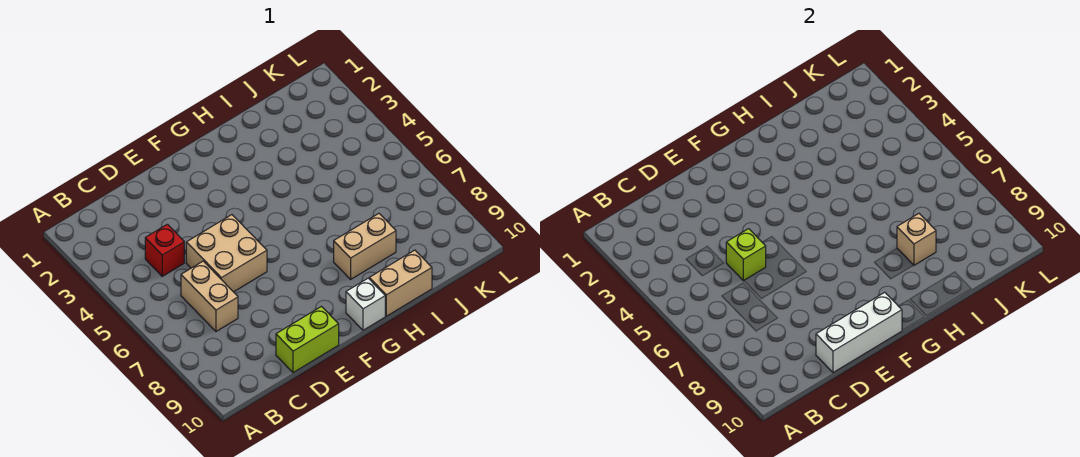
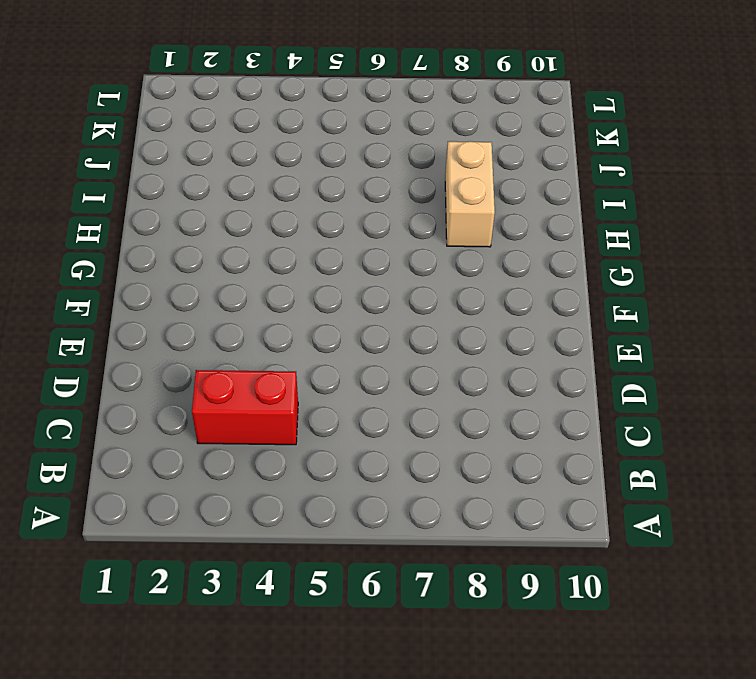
red brick C3:C4 level 1 -> red brick C4 level 1
none -> tan brick C6:C7 level 1
none -> tan brick D5:E6 level 1

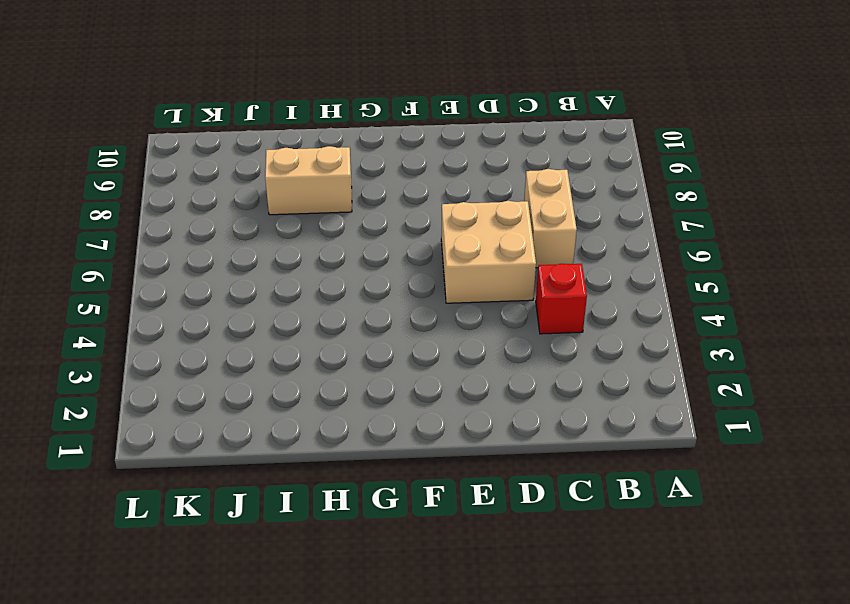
none -> lime brick D10:E10 level 1
none -> white brick G10 level 1

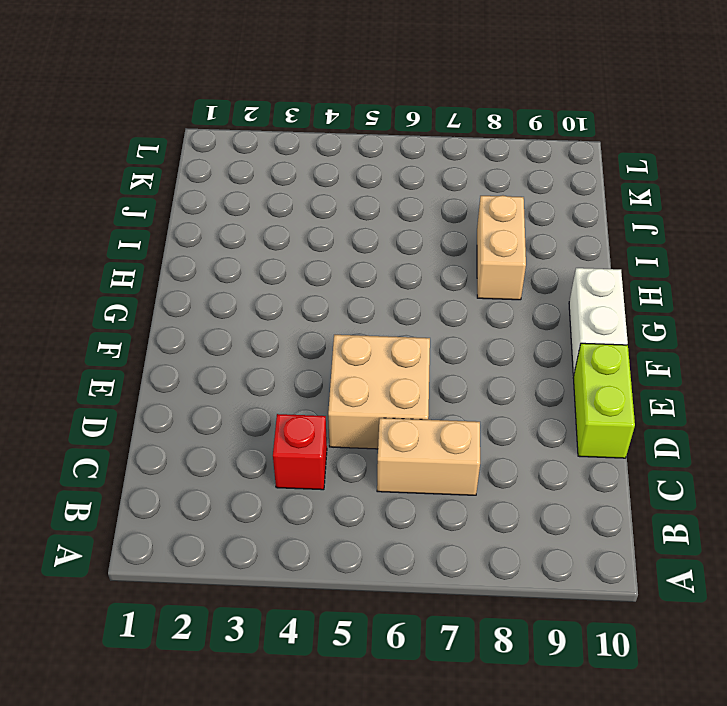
white brick F10:G10 level 1 -> white brick G10 level 1
none -> tan brick H10:I10 level 1
none -> lime brick D5 level 2

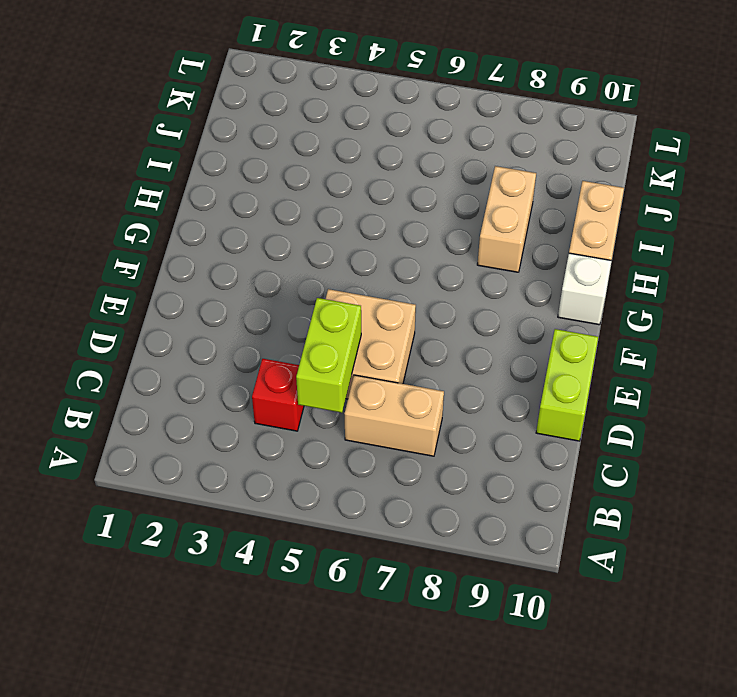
lime brick C5:D5 level 2 -> lime brick D5 level 2
none -> white brick D10:F10 level 2
none -> tan brick I8 level 2

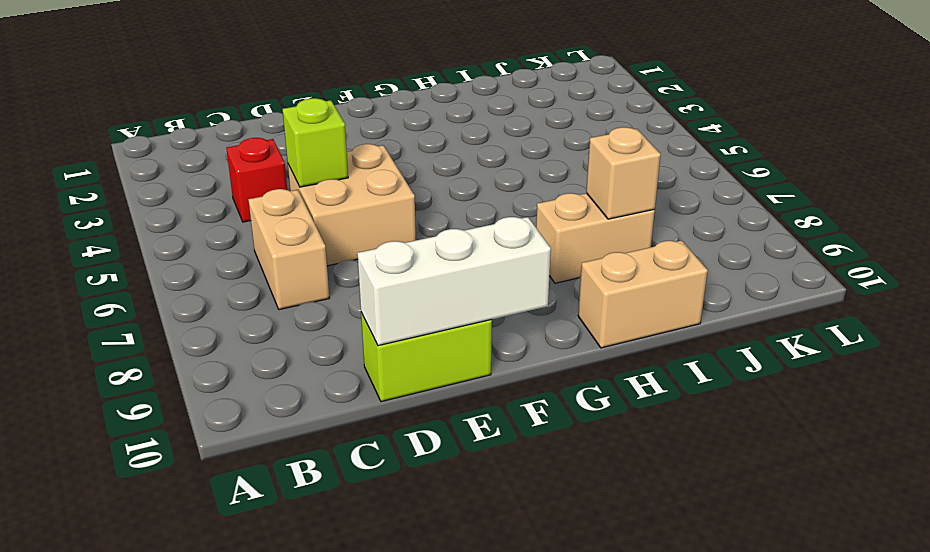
none -> white brick G10 level 1

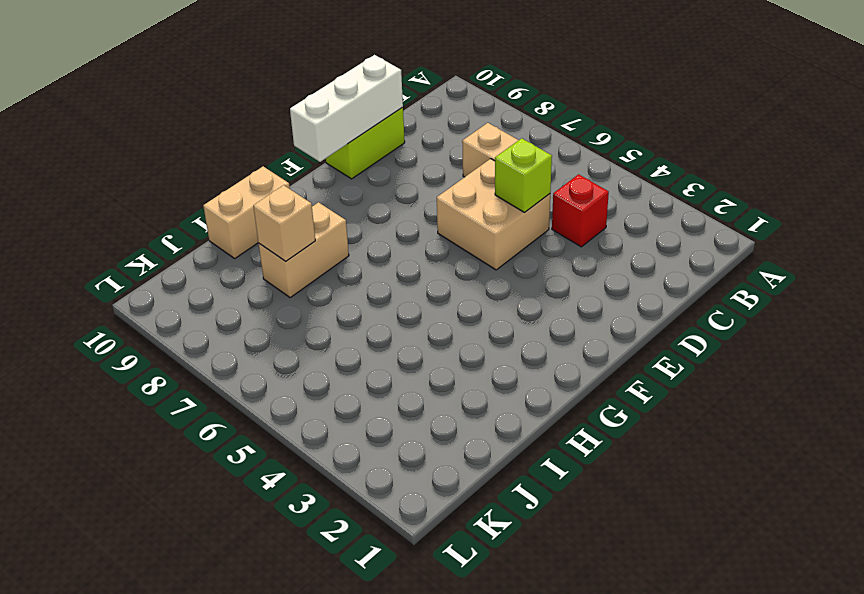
none -> white brick G10 level 1

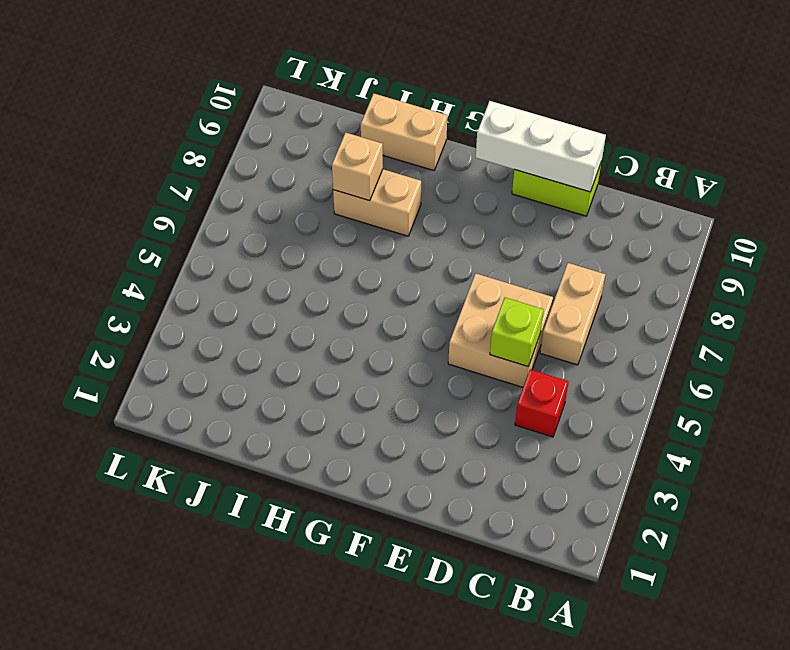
none -> white brick G10 level 1

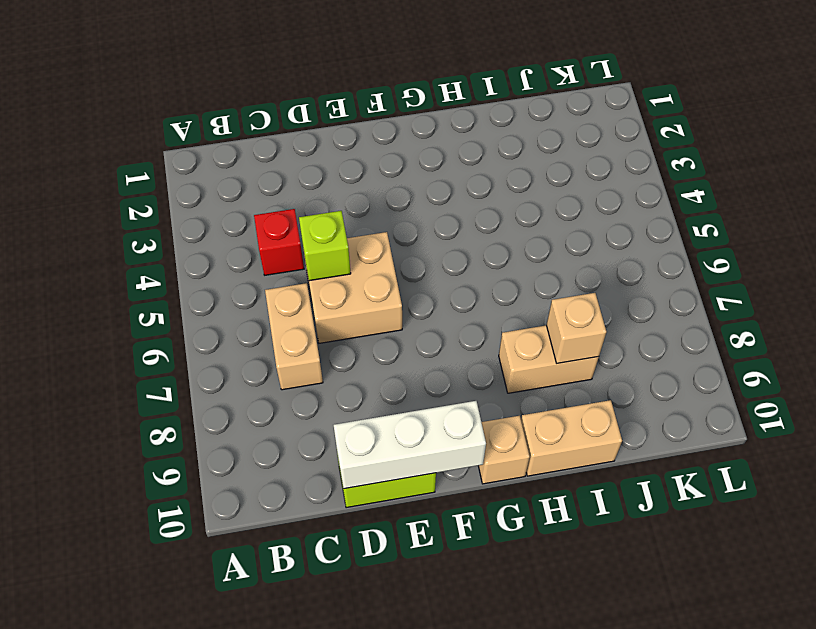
tan brick G10 level 1 -> white brick G10 level 1

